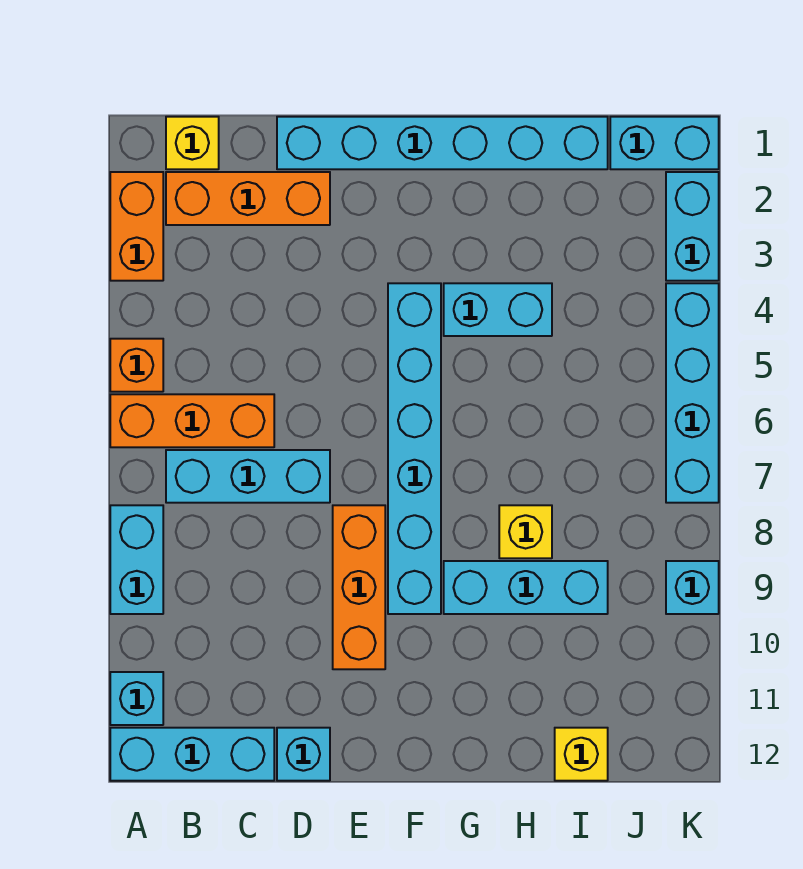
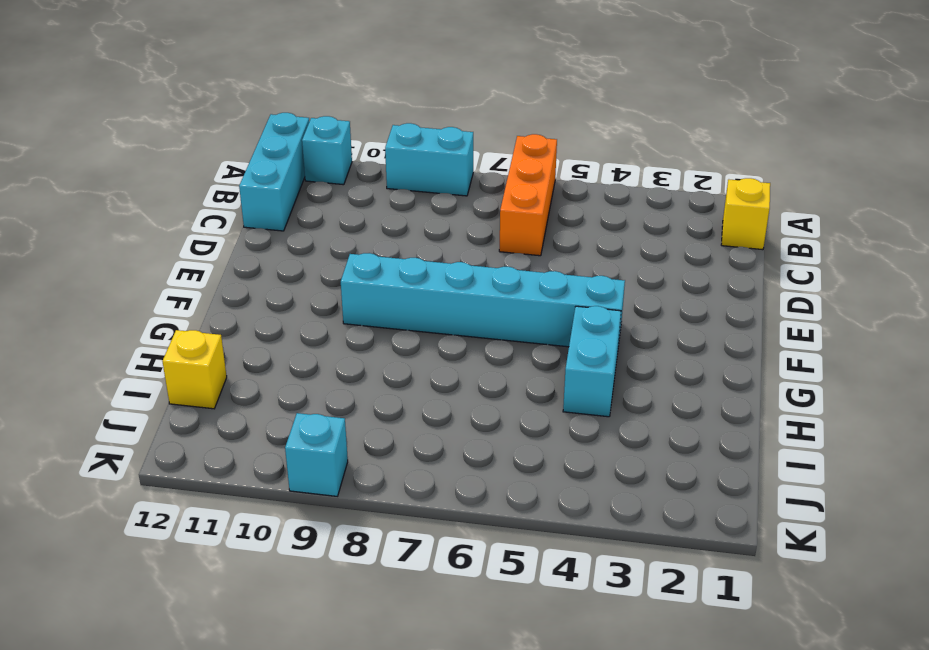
none -> orange brick A2:A3 level 1
none -> orange brick A5 level 1
none -> orange brick B2:D2 level 1

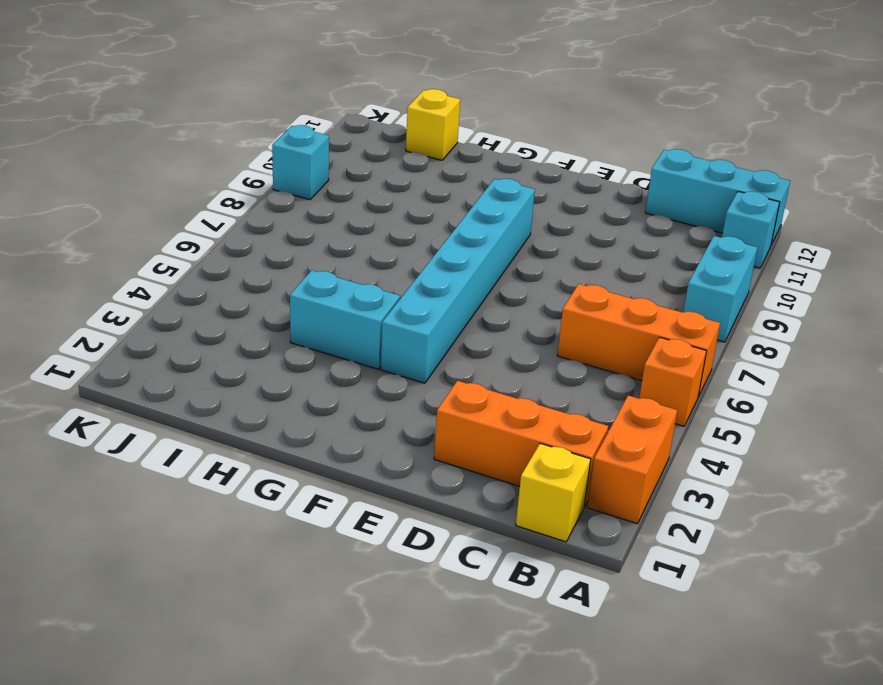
none -> cyan brick B7:D7 level 1
none -> cyan brick D1:I1 level 1
none -> cyan brick D12 level 1

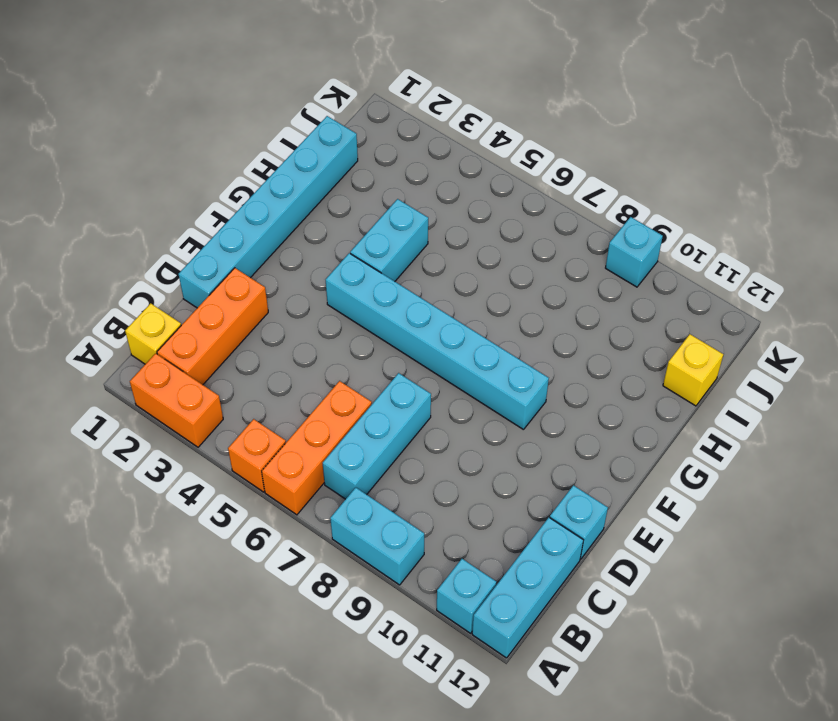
none -> orange brick E8:E10 level 1
none -> cyan brick G9:I9 level 1
none -> yellow brick H8 level 1

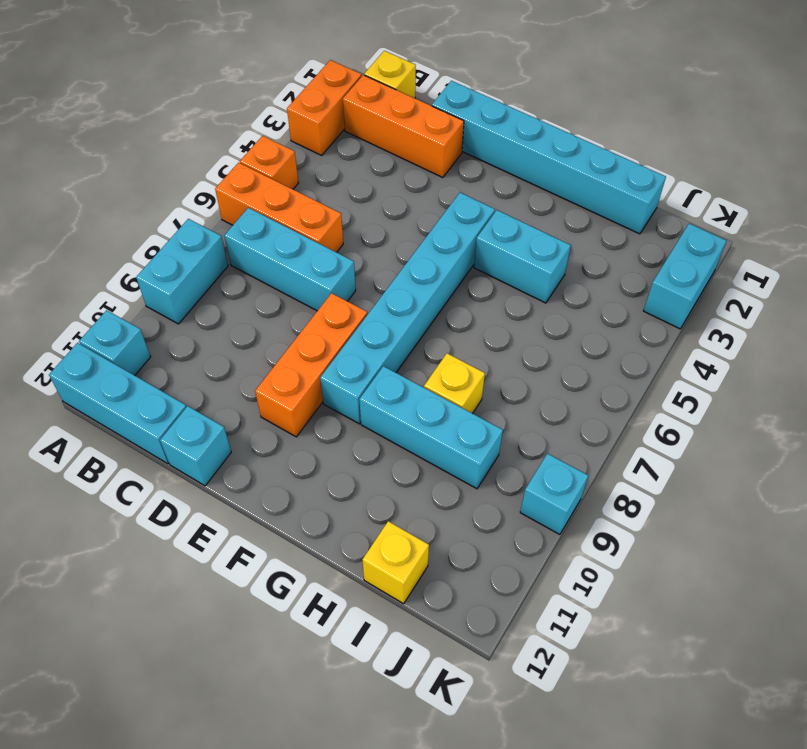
none -> cyan brick J1:K1 level 1
none -> cyan brick K4:K7 level 1

